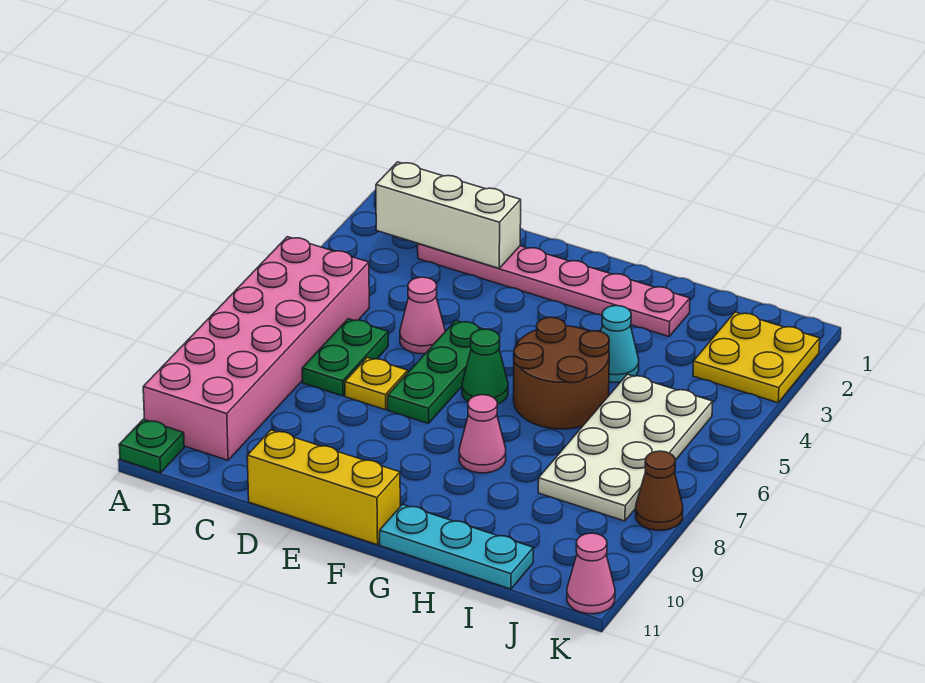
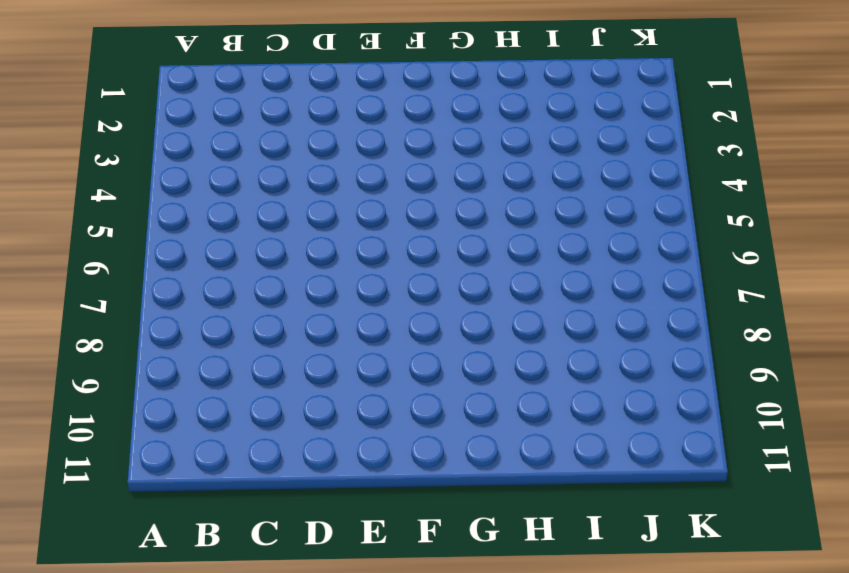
none -> pink brick A5:B10 level 1
none -> green plate A11 level 1
none -> pink plate C2:H2 level 1

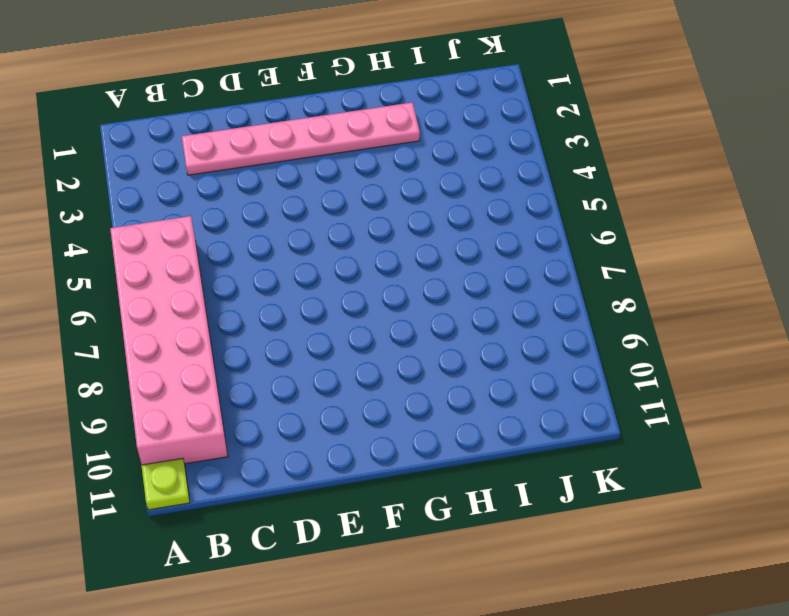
lime plate A11 level 1 -> green plate A11 level 1
none -> green plate C6:C7 level 1
none -> pink cone D5 level 1
none -> yellow plate D7 level 1

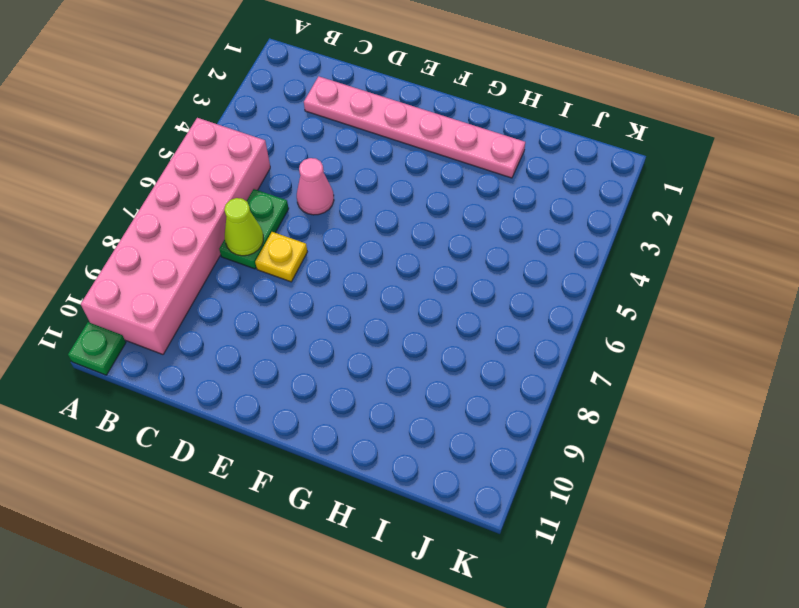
lime cone C7 level 2 -> none
none -> yellow brick D11:F11 level 1
none -> green plate E5:E7 level 1
none -> green cone F6 level 1

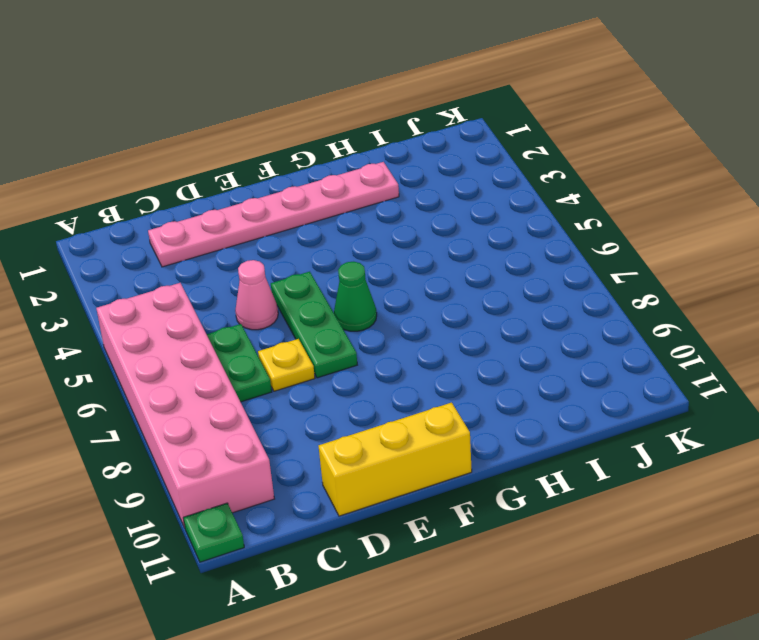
none -> brown round brick G5:H6 level 1
none -> pink cone G8 level 1
none -> cyan plate G11:I11 level 1

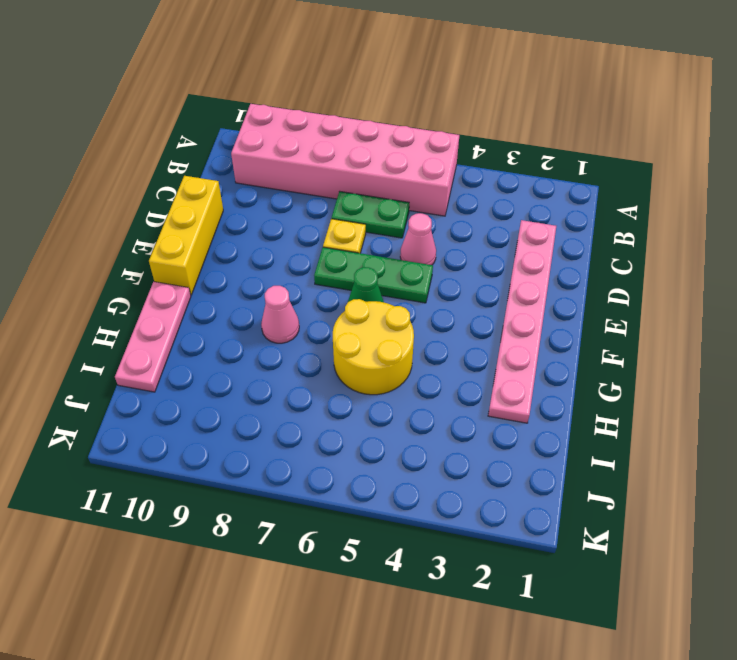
yellow round brick G5:H6 level 1 -> brown round brick G5:H6 level 1
pink plate G11:I11 level 1 -> cyan plate G11:I11 level 1
none -> green plate A11 level 1
none -> cyan cone H4 level 1
none -> white plate I5:J8 level 1

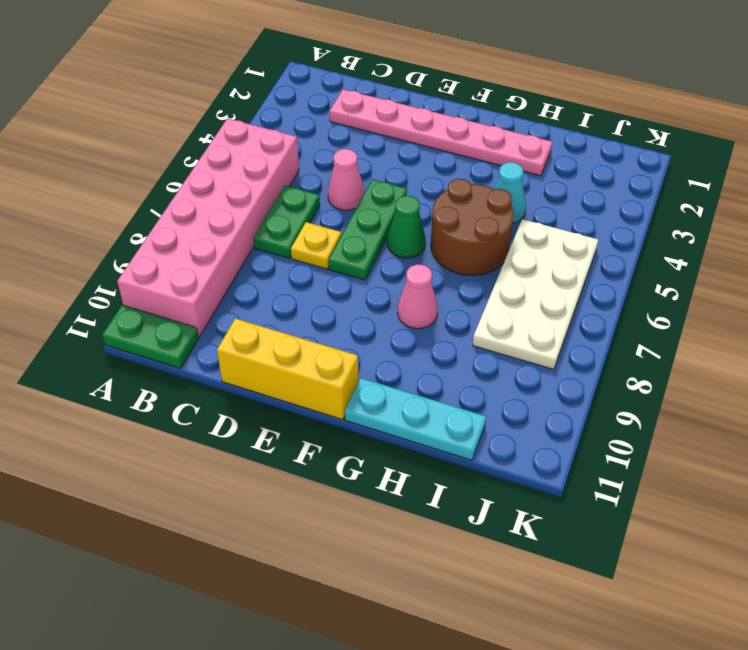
green plate A11:B11 level 1 -> green plate A11 level 1
none -> yellow plate J2:K3 level 1
none -> brown cone K8 level 1
none -> pink cone K11 level 1

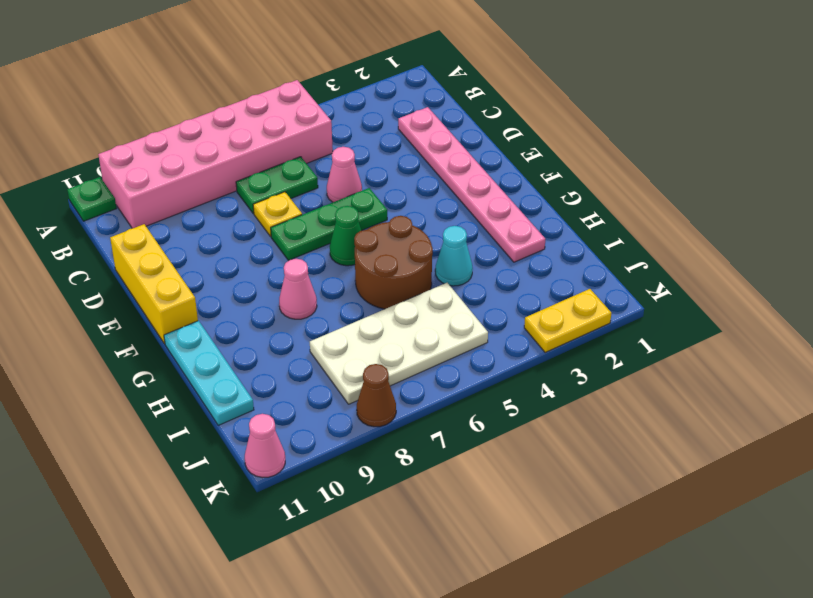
yellow plate K2:K3 level 1 -> yellow plate J2:K3 level 1
none -> white brick B2:D2 level 2

